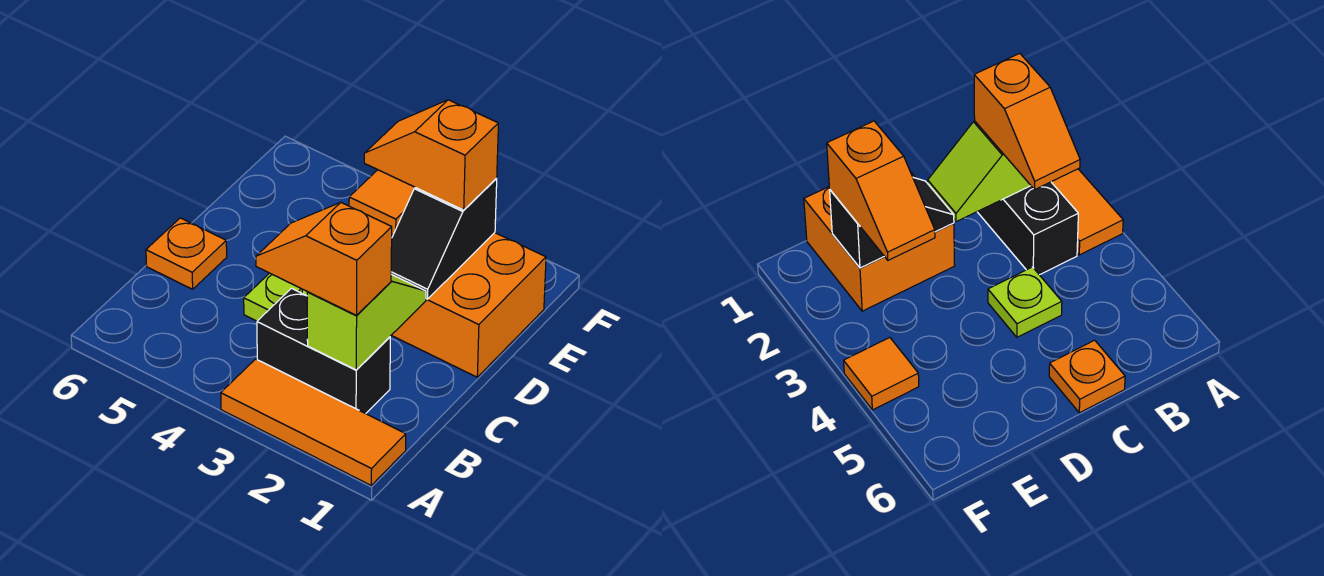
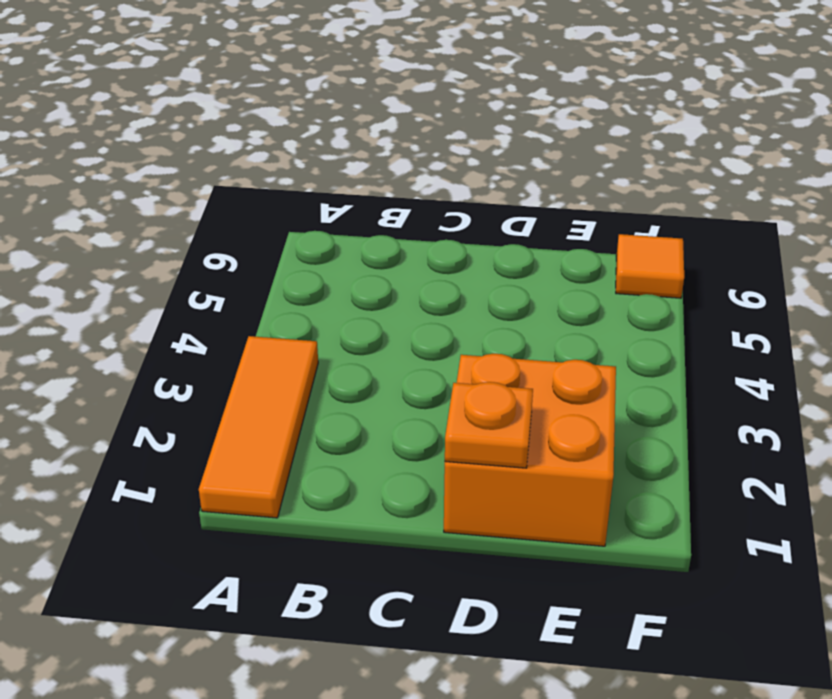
orange plate D1 level 2 -> orange plate C6 level 1
orange tile F6 level 1 -> orange tile F4 level 1
none -> black brick B2:B3 level 1
none -> lime plate C4 level 1

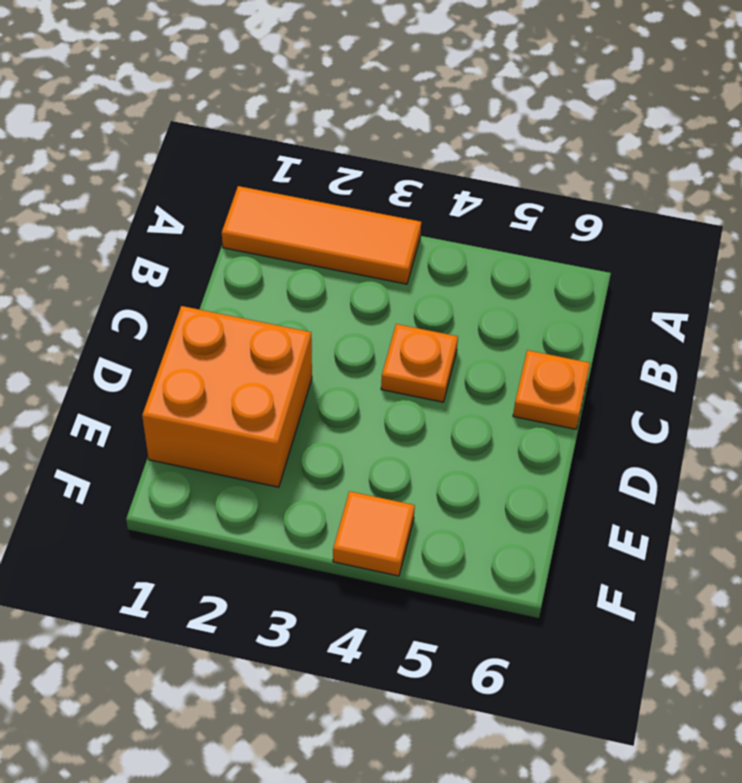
orange plate C4 level 1 -> lime plate C4 level 1
none -> black brick B2:B3 level 1
none -> lime slope B2:C2 level 2 top B

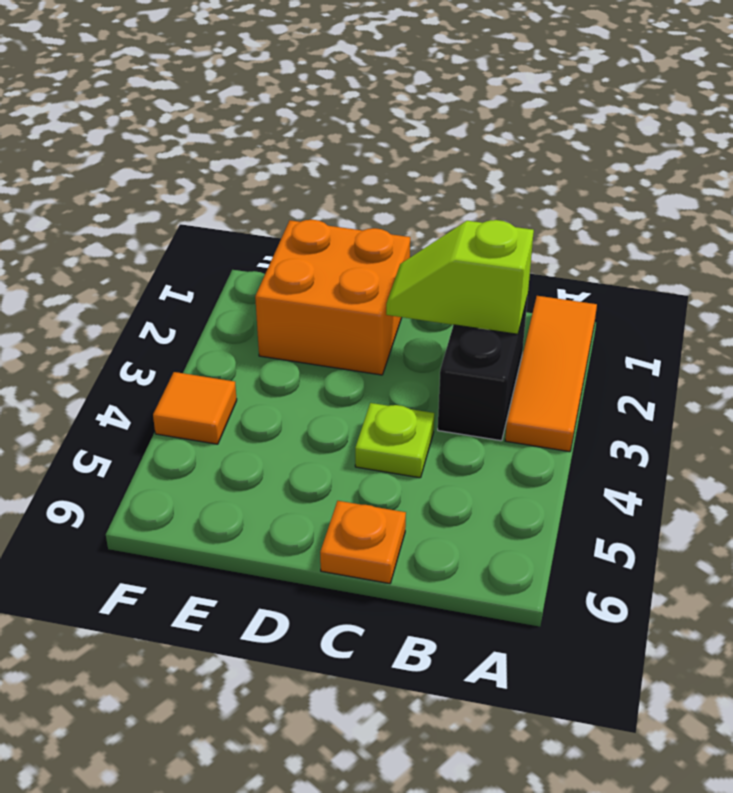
none -> black slope D2:E2 level 2 top E
none -> orange slope B2:B3 level 3 top 2

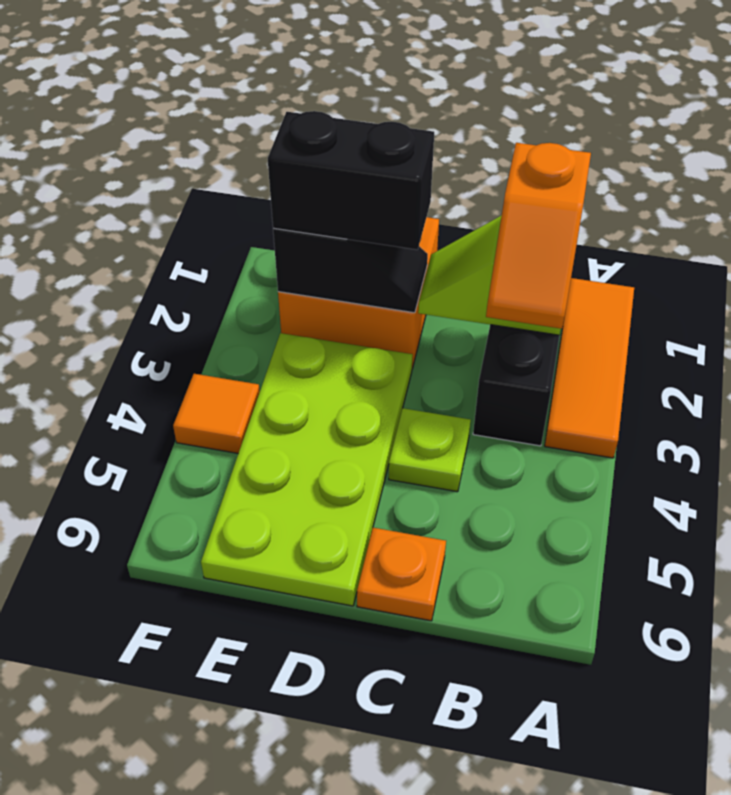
black brick D2:E2 level 3 -> orange slope E2:E3 level 3 top 2
lime plate D3:E6 level 1 -> none

